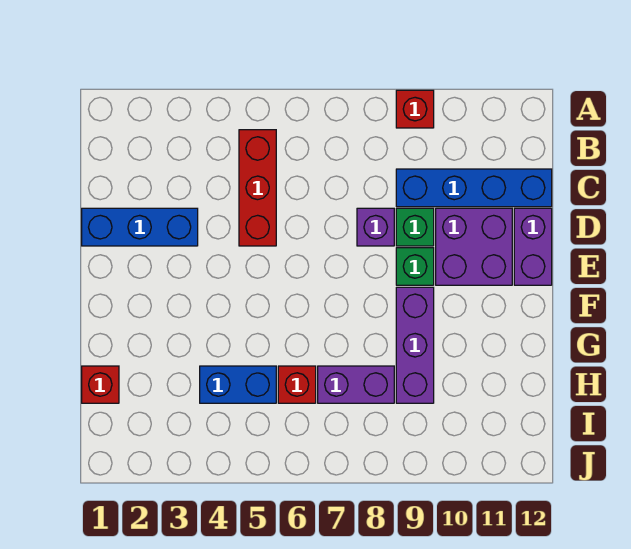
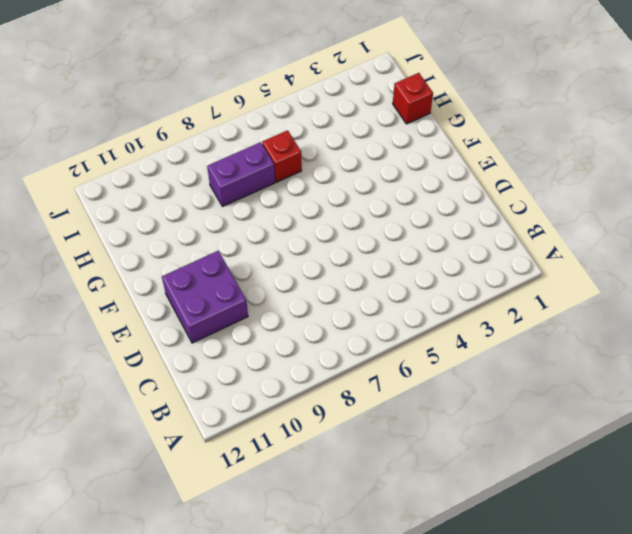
none -> red brick A9 level 1
none -> red brick B5:D5 level 1
none -> blue brick C9:C12 level 1

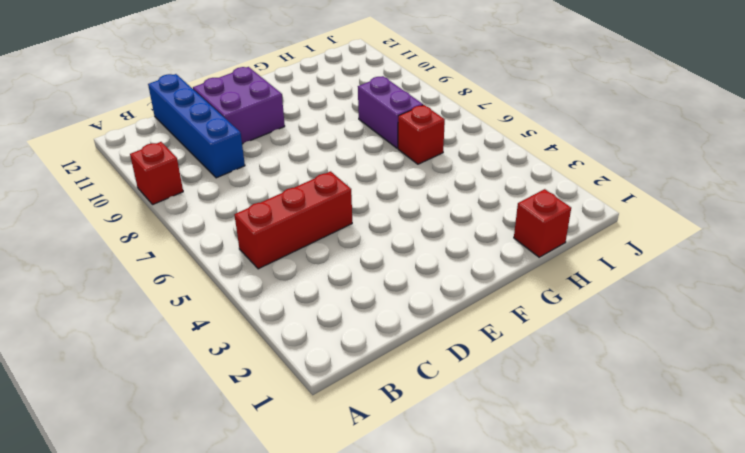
none -> blue brick D1:D3 level 1
none -> purple brick D8 level 1
none -> green brick D9 level 1

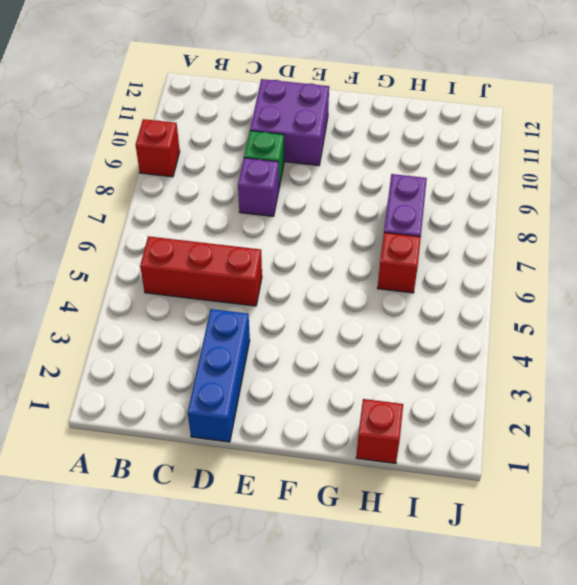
none -> blue brick C9:C12 level 1
none -> purple brick D12:E12 level 1
none -> green brick E9 level 1

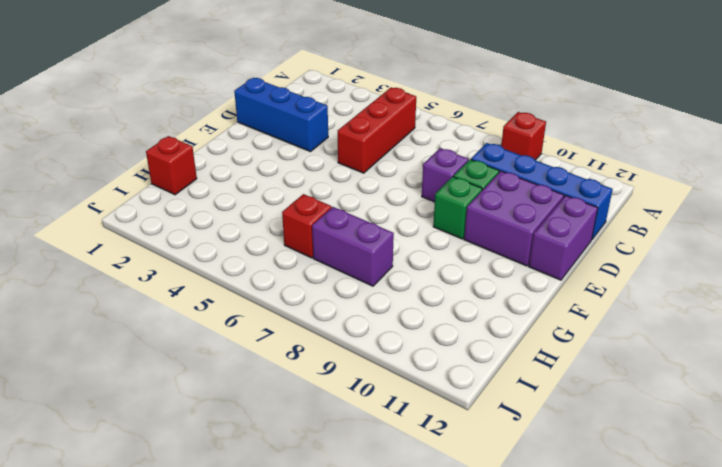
none -> purple brick F9:H9 level 1
none -> blue brick H4:H5 level 1

